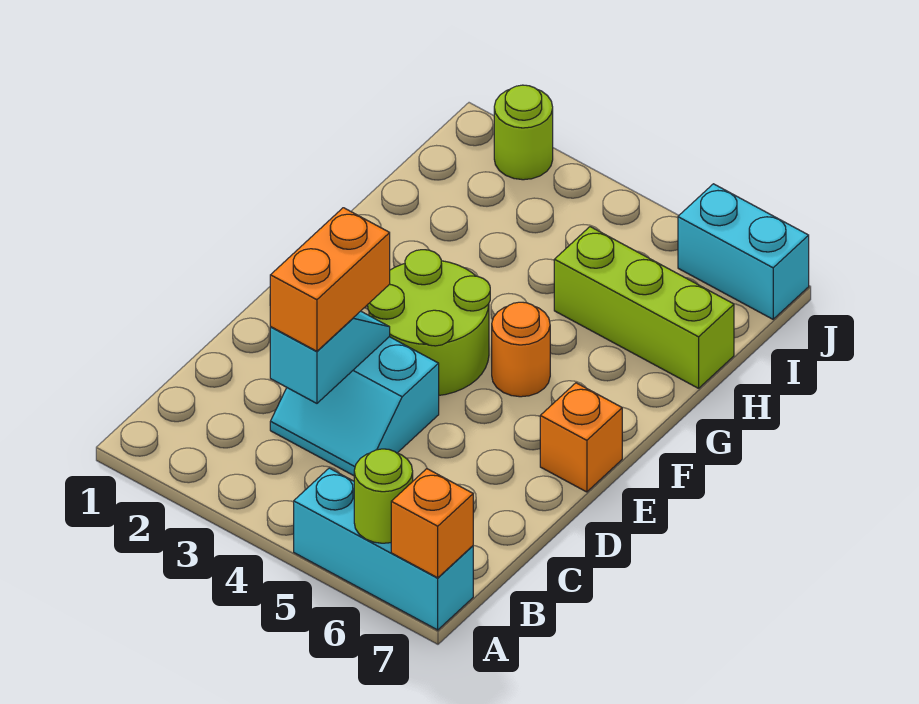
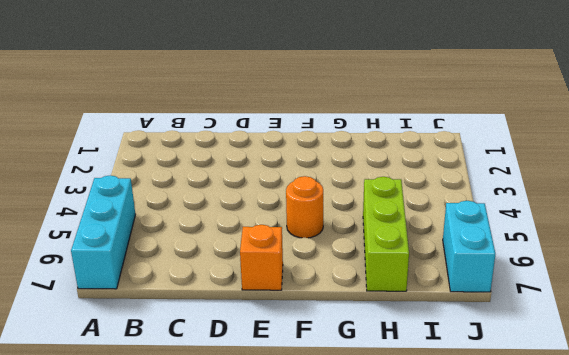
none -> cyan slope C3:D4 level 1 top D
none -> lime round brick E3:F4 level 1
none -> lime round brick J2 level 1

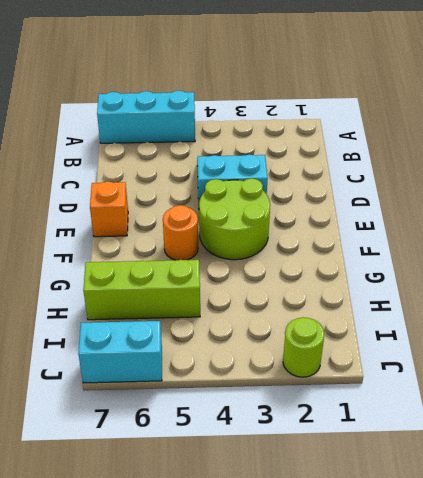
none -> lime round brick A6 level 2
none -> orange brick A7 level 2
none -> cyan slope C3:D3 level 2 top C

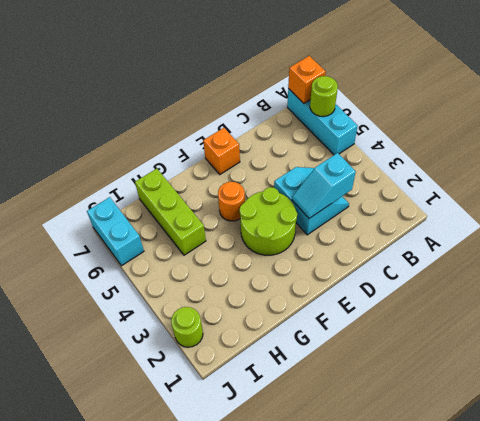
none -> orange brick C3:D3 level 3

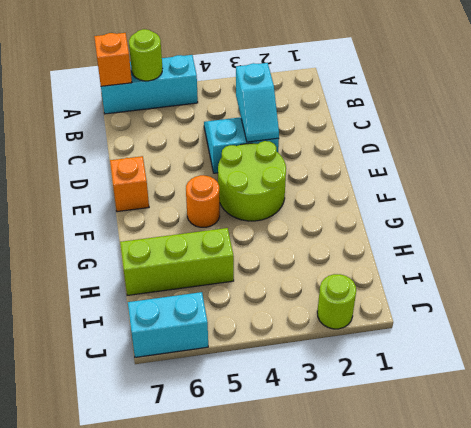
none -> orange brick C3:D3 level 3

